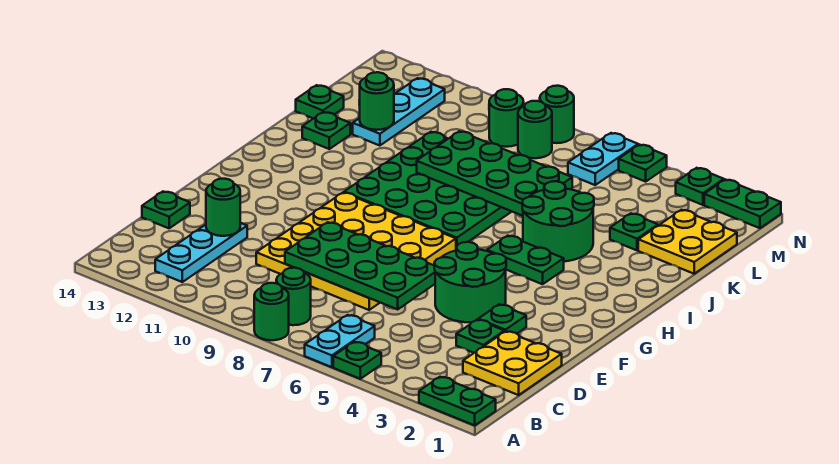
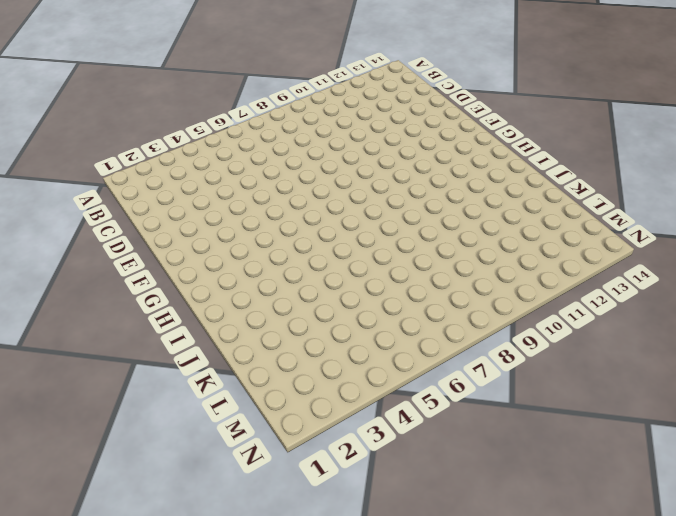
none -> green plate A1:A2 level 1
none -> green plate A5 level 1
none -> cyan plate A6:B6 level 1
none -> green round brick A8 level 1

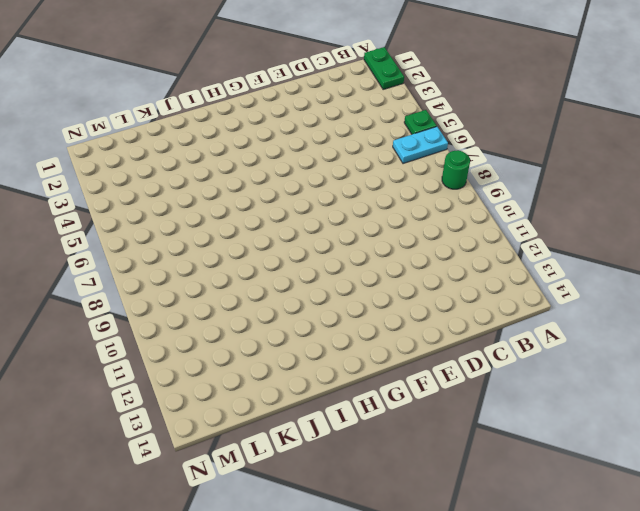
none -> green round brick B8 level 1
none -> cyan plate B12:D12 level 1
none -> yellow plate C1:D2 level 1
none -> green plate D3 level 1

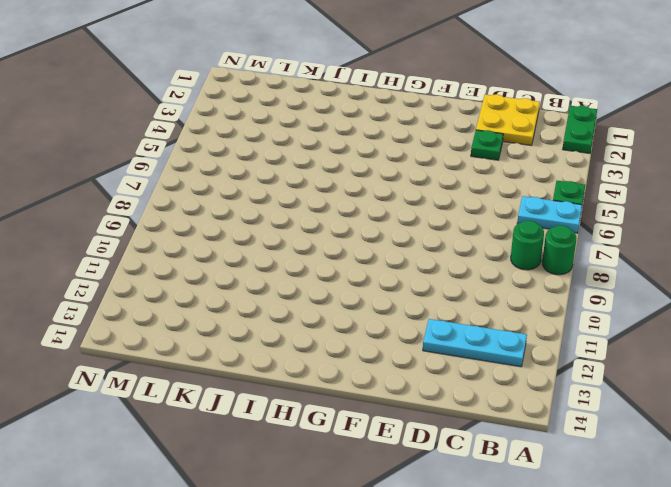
none -> yellow plate D7:G10 level 1
none -> green plate D14 level 1
none -> green plate E3 level 1
none -> green round brick E4:F5 level 1

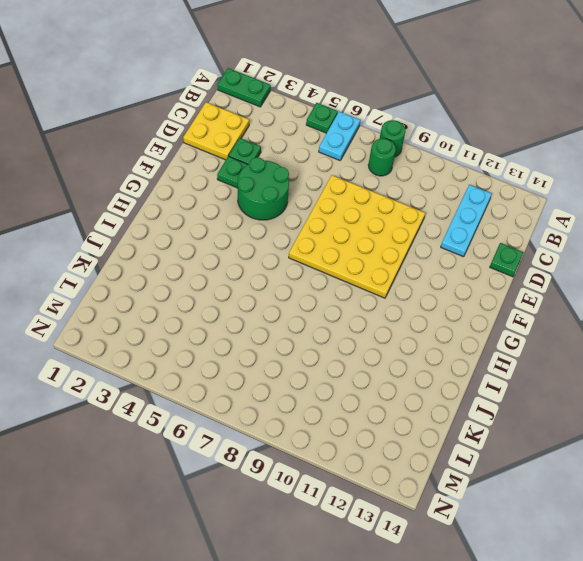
none -> green plate H4:H5 level 1
none -> green plate H7:K10 level 1
none -> green round brick I4:J5 level 1
none -> green plate J13 level 1

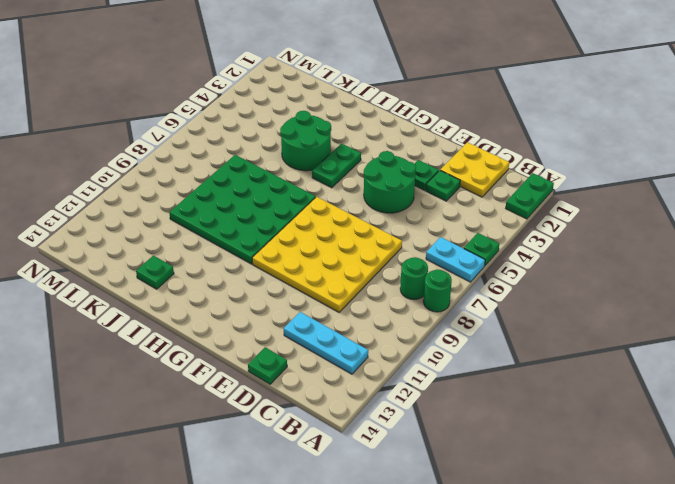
none -> yellow plate K1:L2 level 1
none -> green plate K3 level 1
none -> cyan plate K12:M12 level 1
none -> green plate K14 level 1

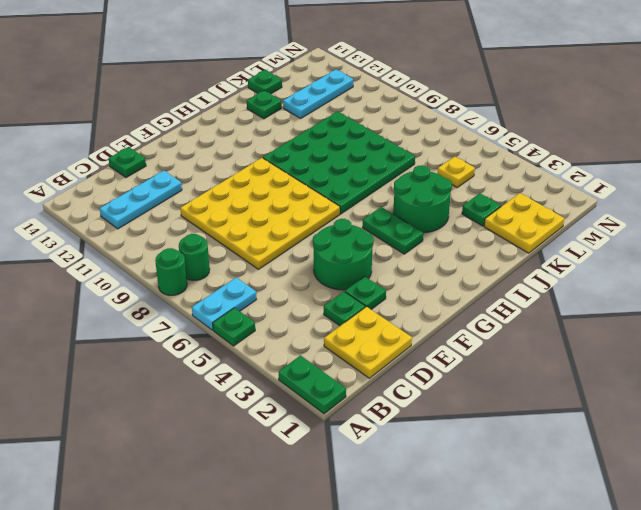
yellow plate L5 level 1 -> none
none -> cyan plate M6:N6 level 1
none -> green round brick M8 level 1
none -> green round brick M9 level 1
none -> green plate N1:N2 level 1

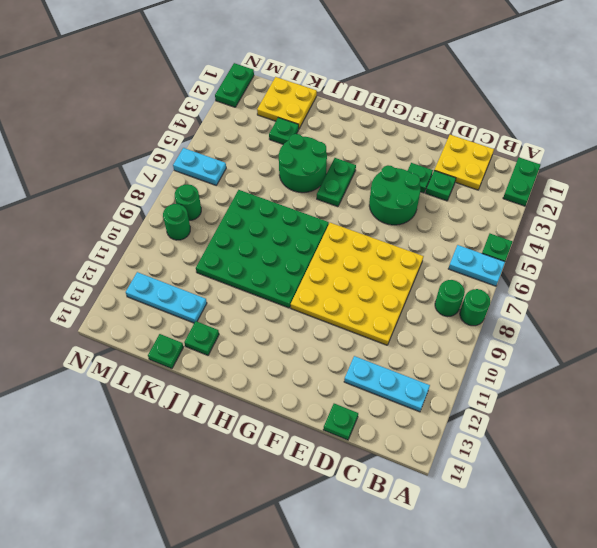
none -> green plate N3 level 1
none -> green plate N5 level 1
none -> green round brick N8 level 1
none -> green plate D6:E9 level 2

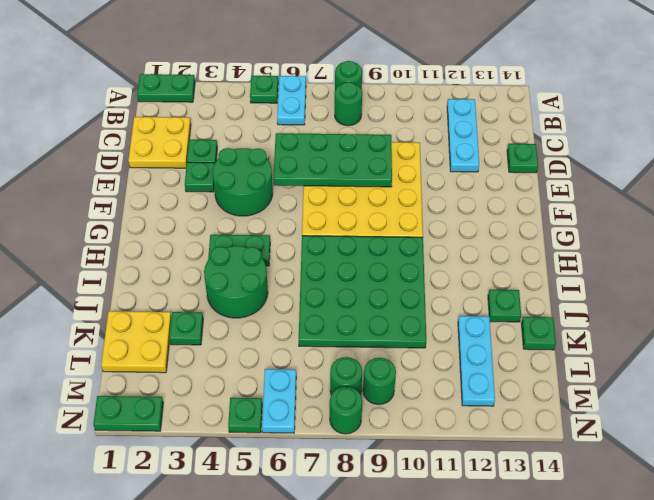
none -> green plate N3 level 1
none -> green round brick D12 level 2
none -> green plate J6:K9 level 2
none -> green round brick K12 level 2

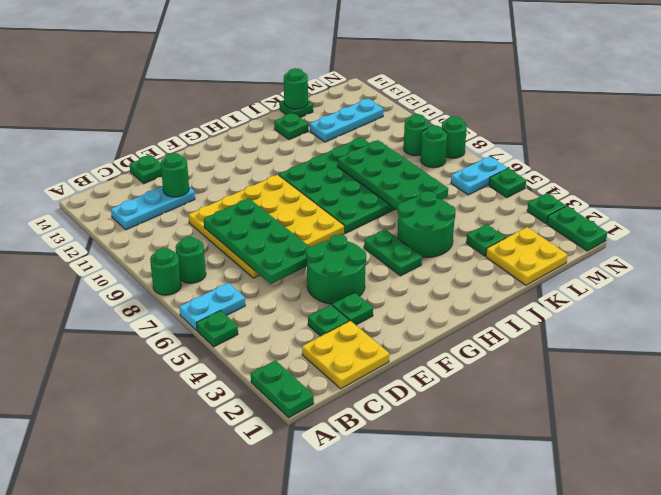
green round brick K14 level 2 -> green round brick K12 level 2

